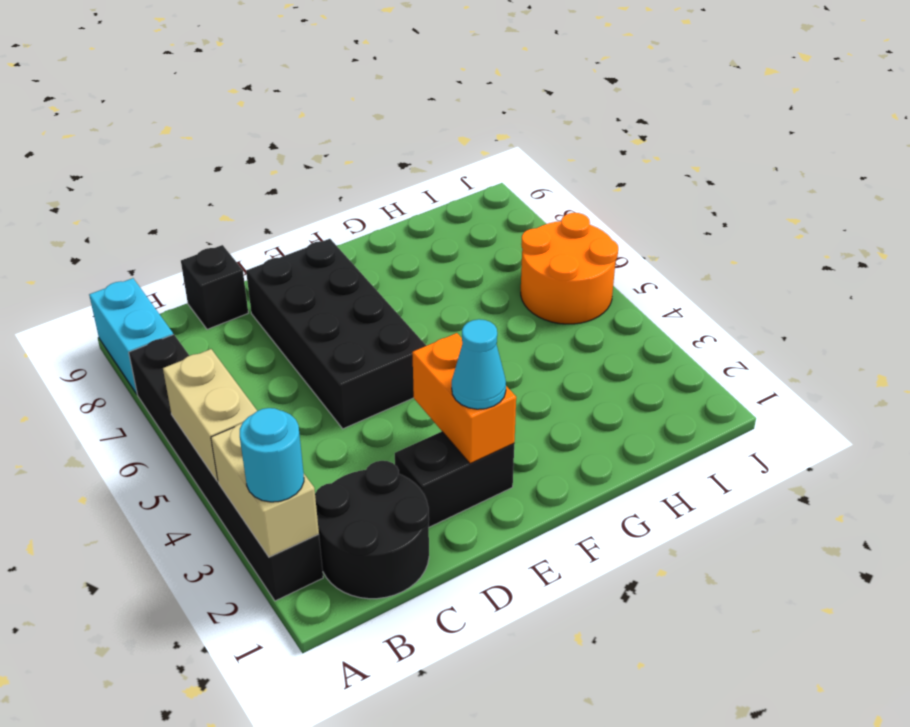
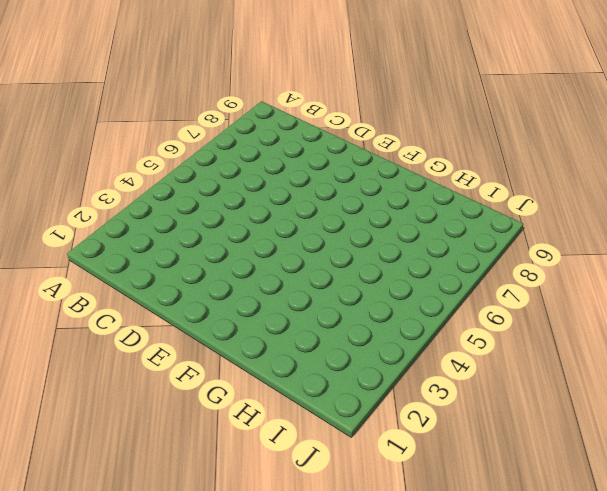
none -> black brick A2:A7 level 1
none -> cyan brick A8:A9 level 1
none -> black round brick B1:C2 level 1

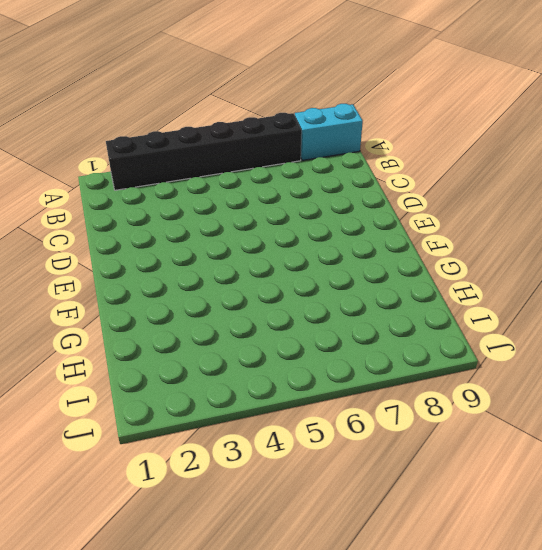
none -> black round brick B1:C2 level 1
none -> black brick C9 level 1
none -> black brick D2:E2 level 1

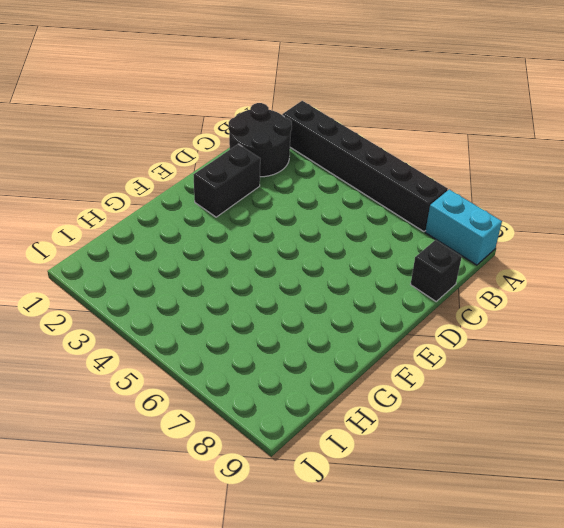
none -> black brick D5:E8 level 1
none -> orange round brick I5:J6 level 1
none -> tan brick A2:A3 level 2

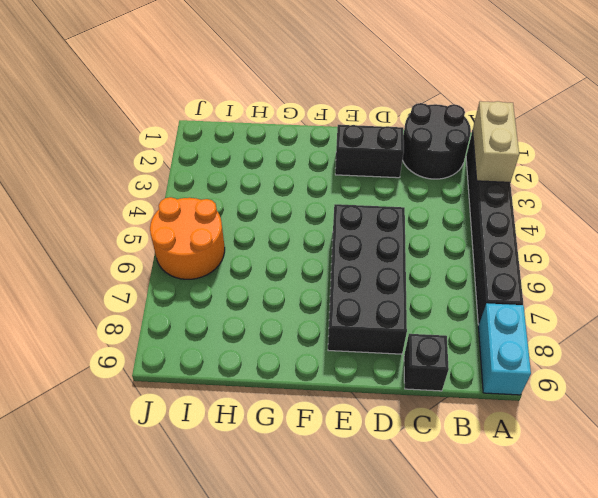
none -> tan brick A4:A5 level 2
none -> orange brick E2:E3 level 2
none -> cyan round brick A2 level 3

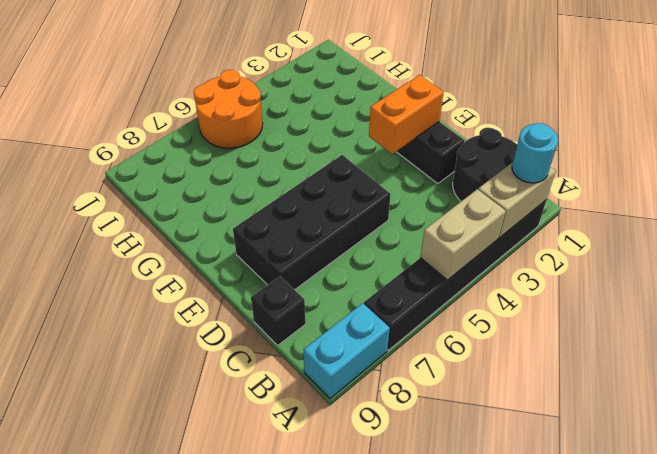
none -> cyan cone E2 level 3

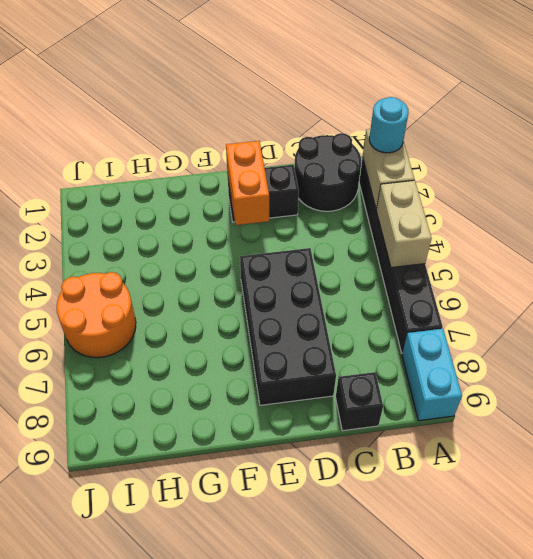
none -> cyan cone E2 level 3

